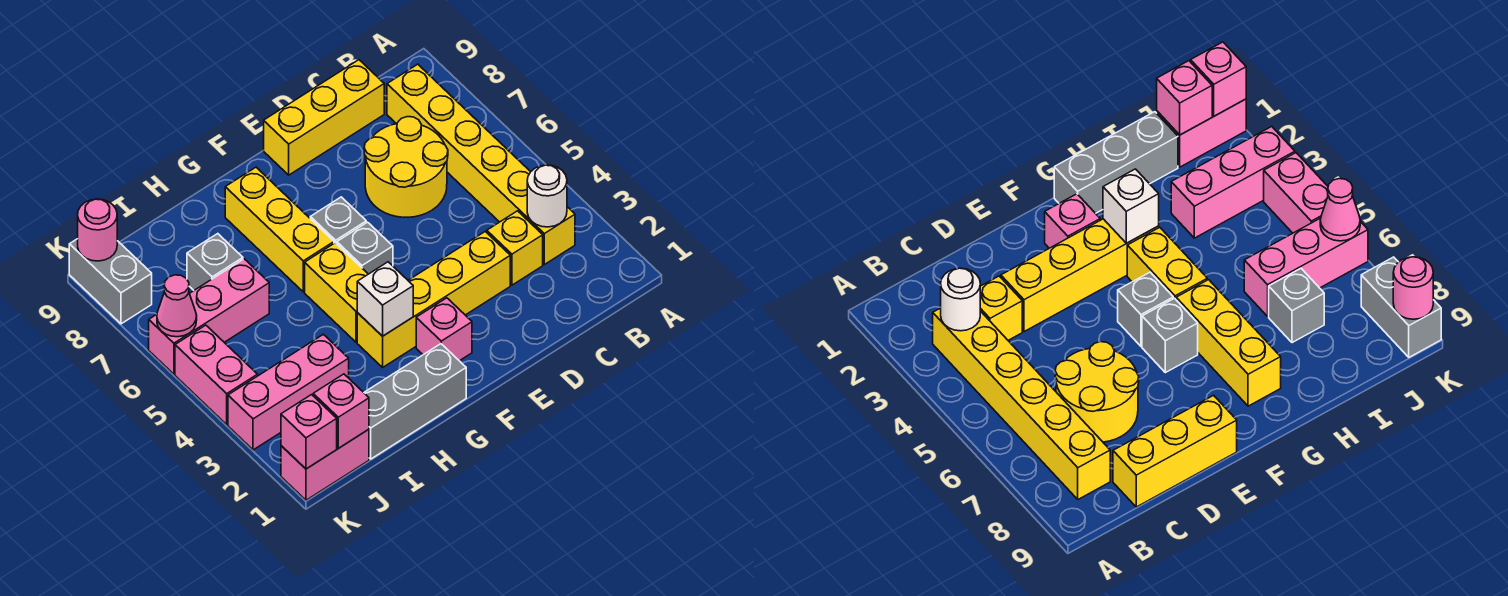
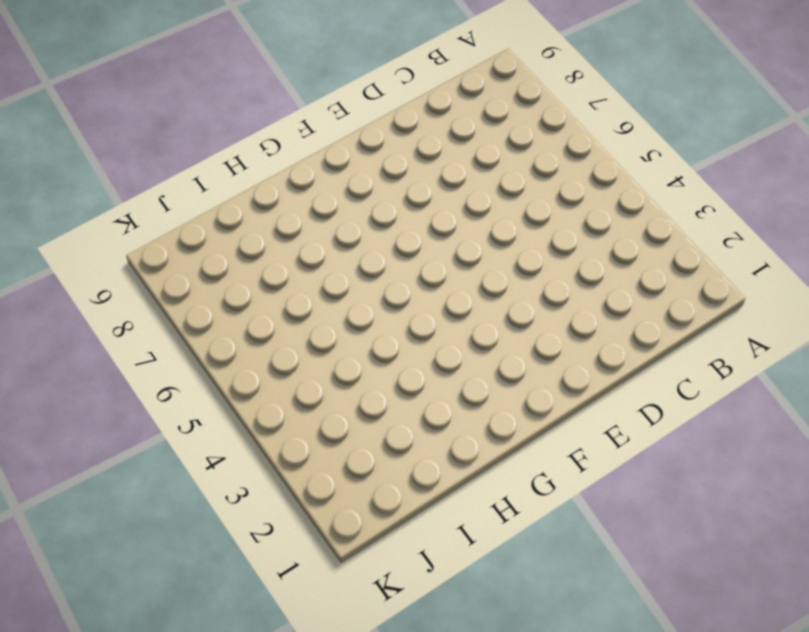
none -> yellow brick B3:B8 level 1
none -> yellow brick C3 level 1
none -> yellow round brick C6:D7 level 1

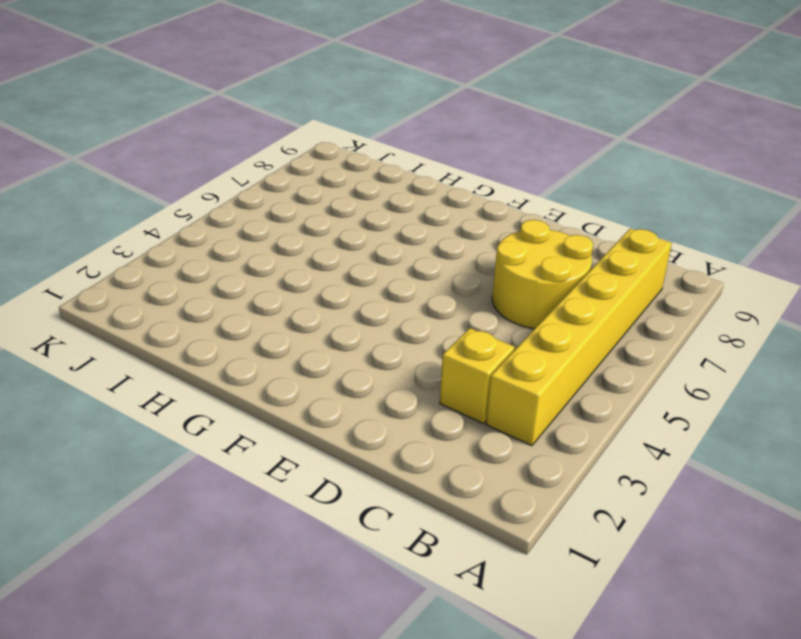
none -> yellow brick C9:E9 level 1
none -> yellow brick D3:G3 level 1
none -> pink brick F2 level 1

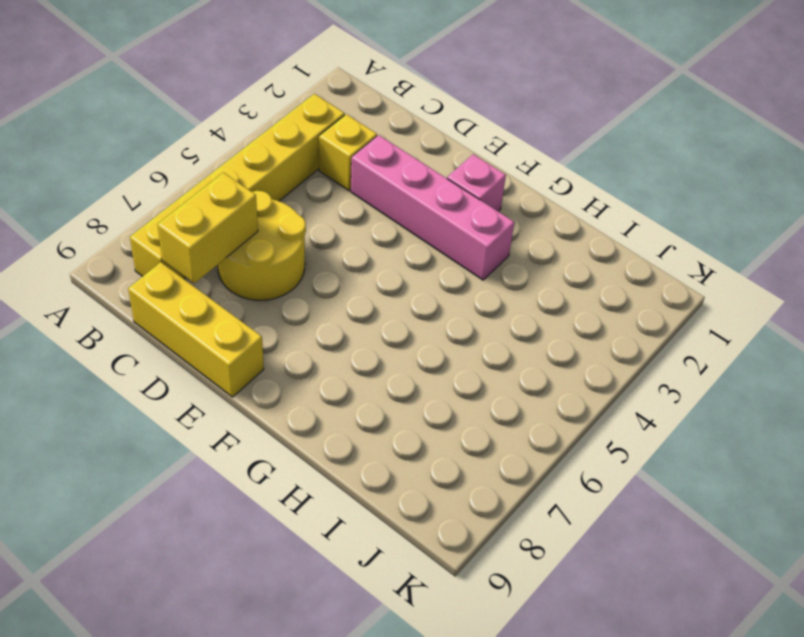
yellow brick C7:C8 level 2 -> yellow brick G4:G5 level 1
pink brick D3:G3 level 1 -> yellow brick D3:G3 level 1
none -> grey brick F5 level 1
none -> grey brick F6 level 1
none -> grey brick G1:I1 level 1

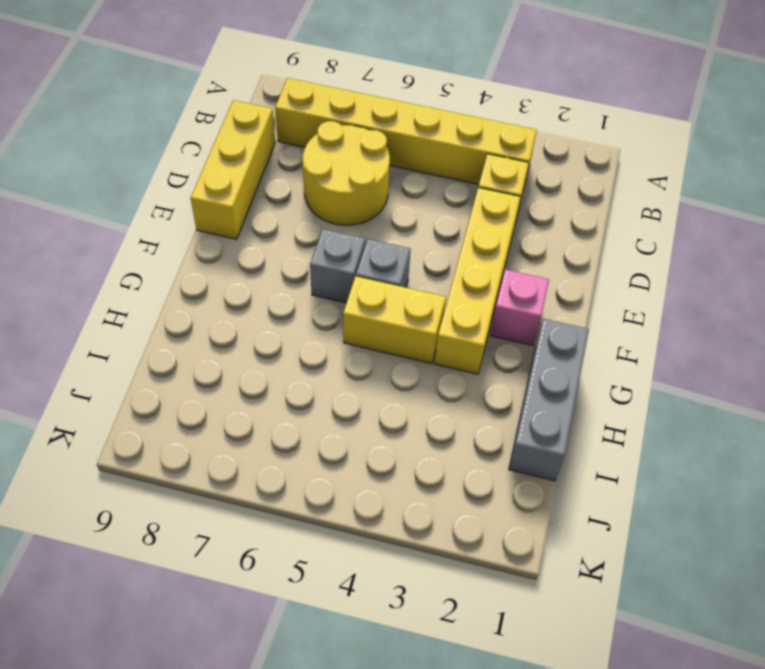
none -> yellow brick G6:G8 level 1
none -> pink brick I3:K3 level 1
none -> pink brick I6:K6 level 1

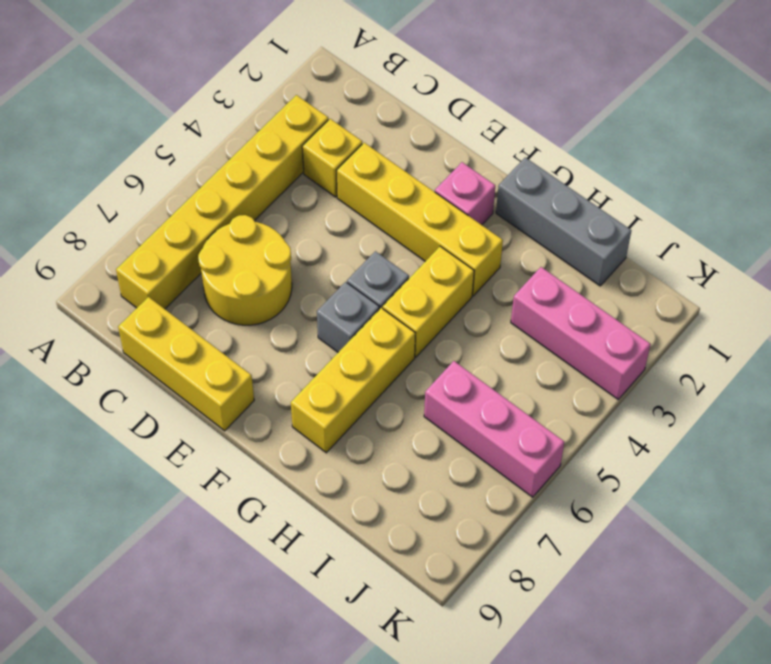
none -> grey brick I7 level 1
none -> pink brick J1:K1 level 1
none -> pink brick K4:K5 level 1

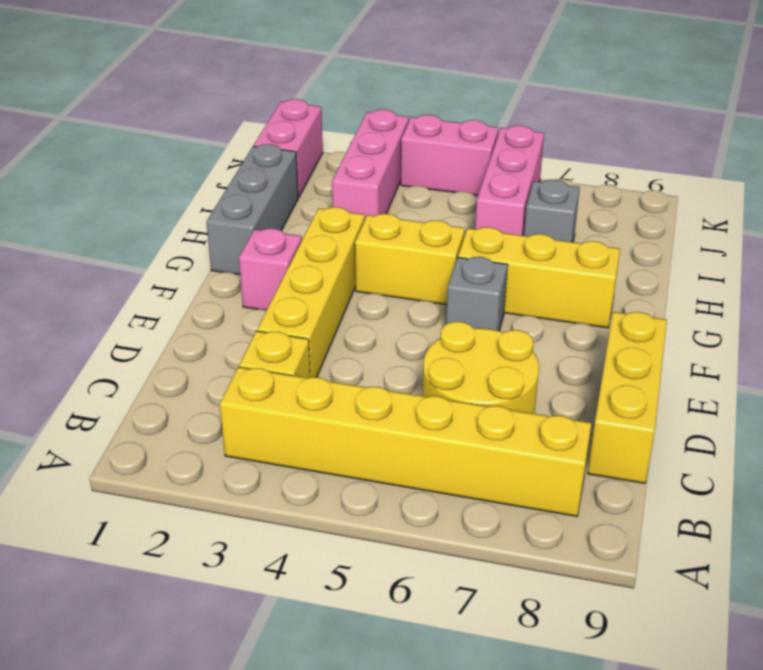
none -> grey brick F5 level 1
none -> grey brick K8:K9 level 1
none -> white round brick B3 level 2

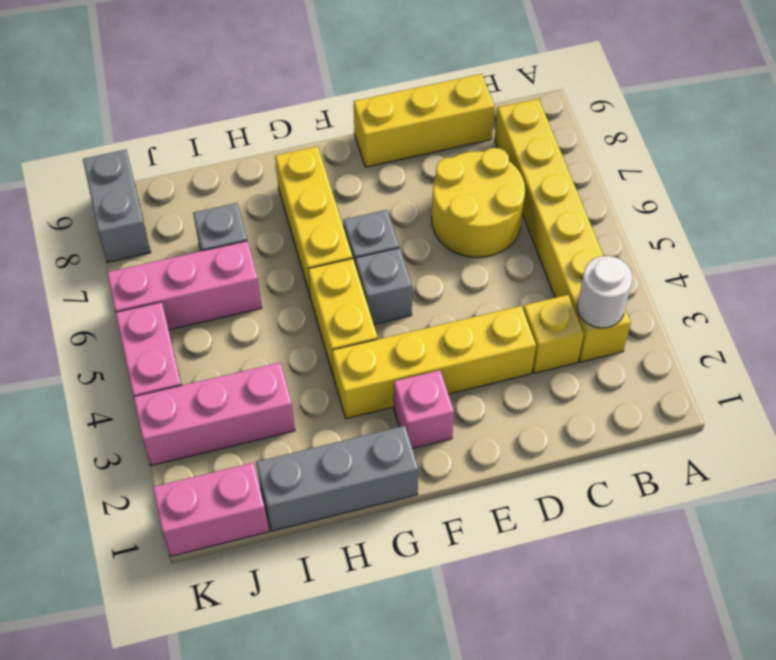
none -> white brick G3 level 2
none -> pink brick J1 level 2
none -> pink brick K1 level 2

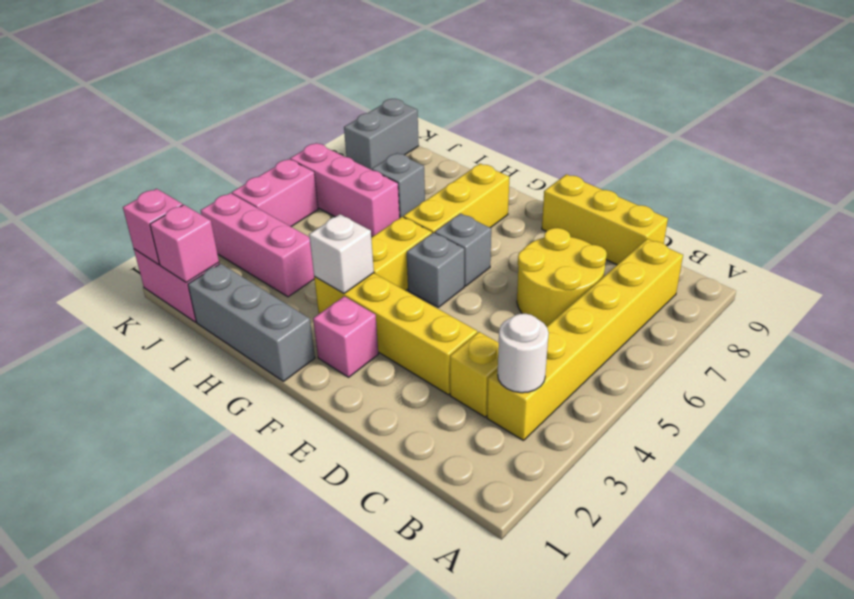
none -> pink cone K6 level 2
none -> pink round brick K9 level 2

